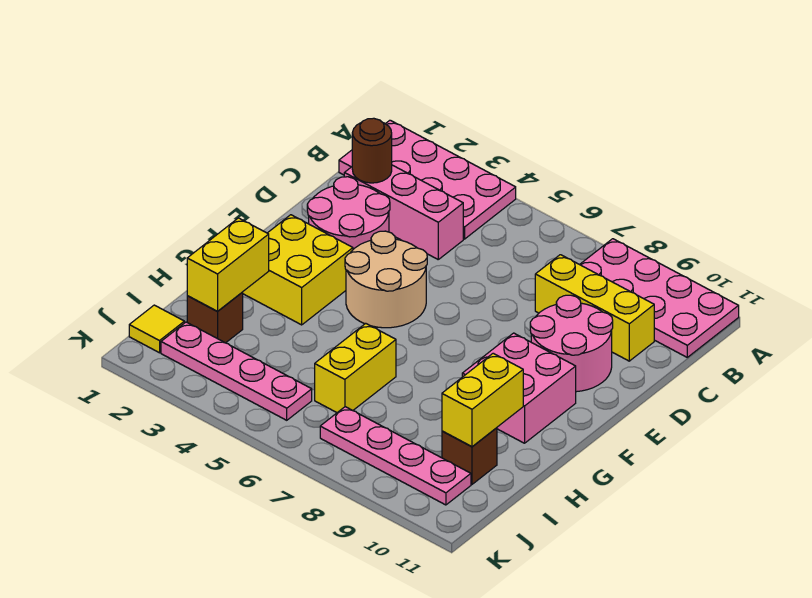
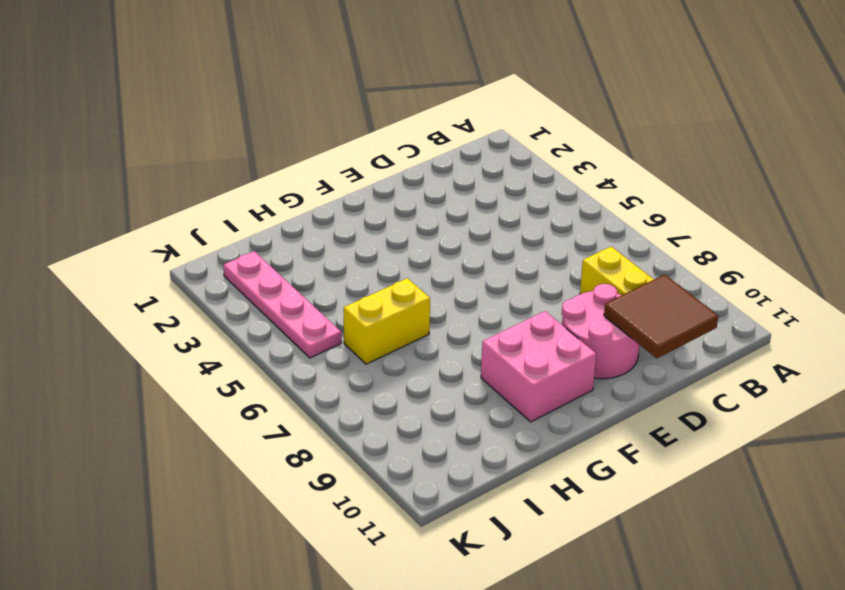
brown tile C10:D11 level 2 -> none
none -> pink plate A1:B4 level 1
none -> pink plate A8:B11 level 1
none -> pink brick C2:C4 level 1

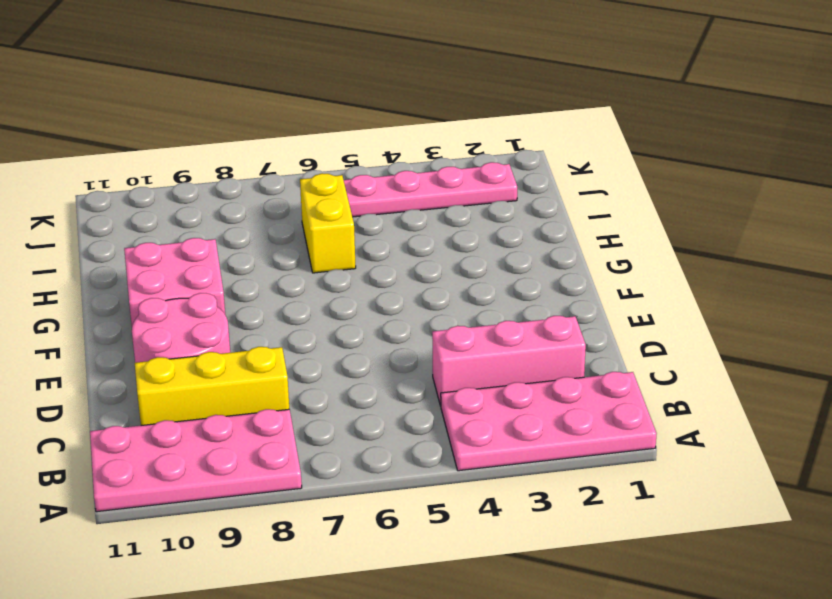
none -> pink round brick D2:E3 level 1
none -> tan round brick E4:F5 level 1
none -> yellow brick F2:G3 level 1

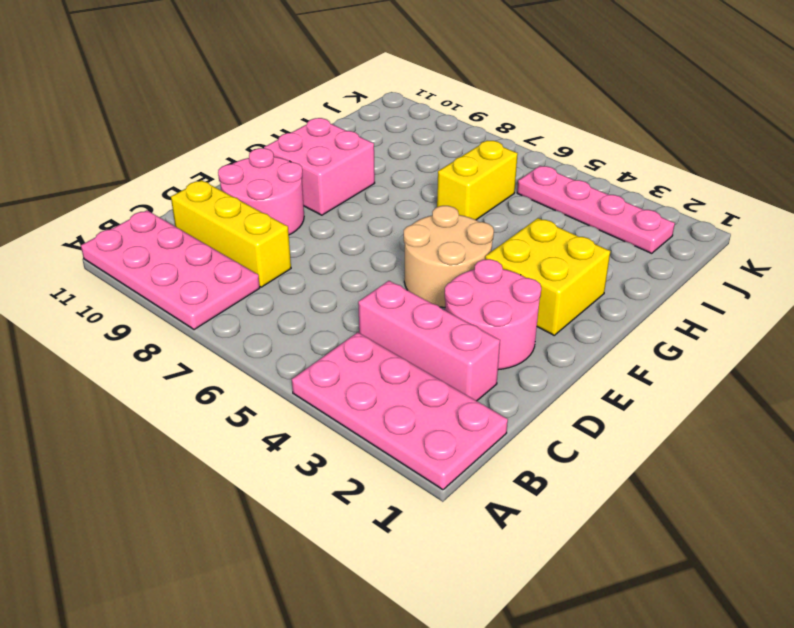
none -> brown brick I2 level 1
none -> brown brick I10 level 1
none -> yellow tile J1 level 1

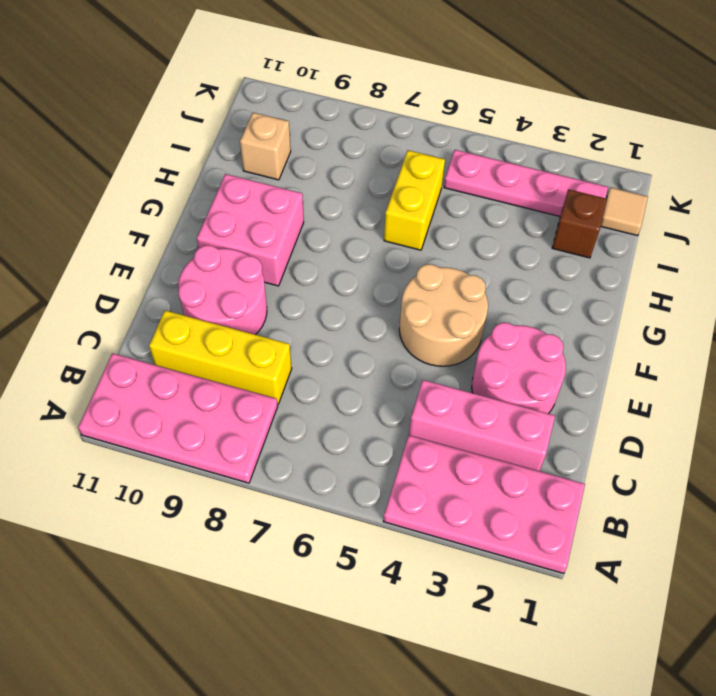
tan brick I10 level 1 -> brown brick I10 level 1
tan tile J1 level 1 -> yellow tile J1 level 1
none -> yellow brick F2:G3 level 1
none -> pink plate J7:J10 level 1
none -> brown round brick C2 level 2

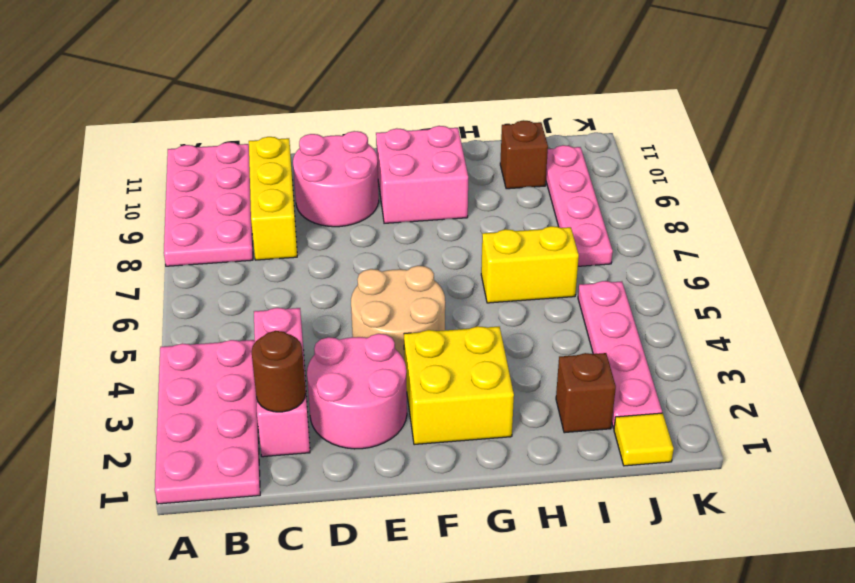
none -> yellow brick H2:I2 level 2
none -> yellow brick H10:I10 level 2

